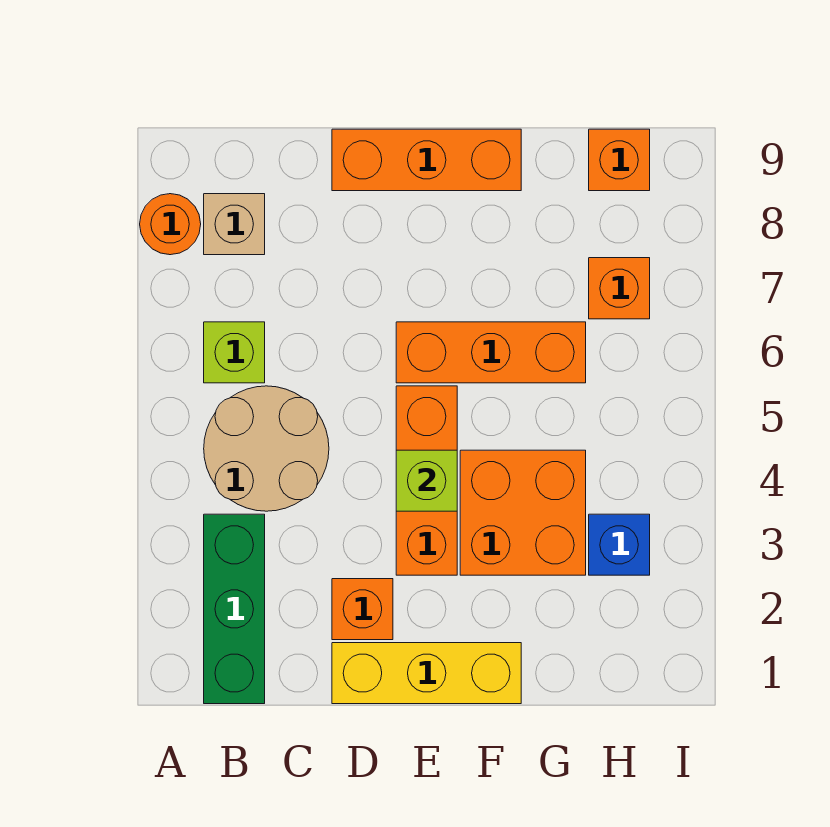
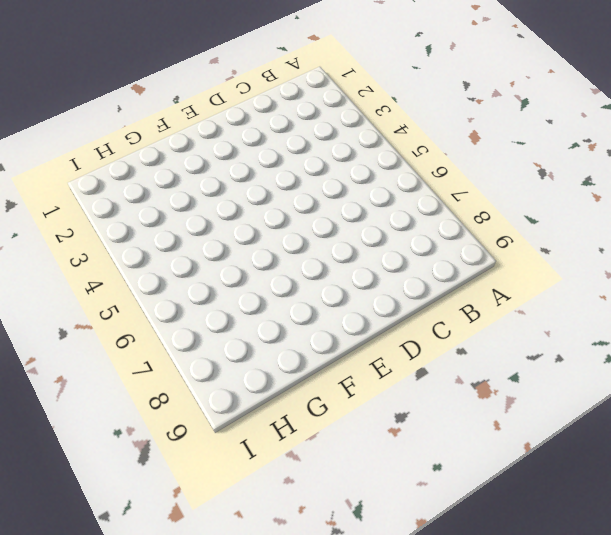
none -> orange round brick A8 level 1
none -> green brick B1:B3 level 1
none -> tan round brick B4:C5 level 1

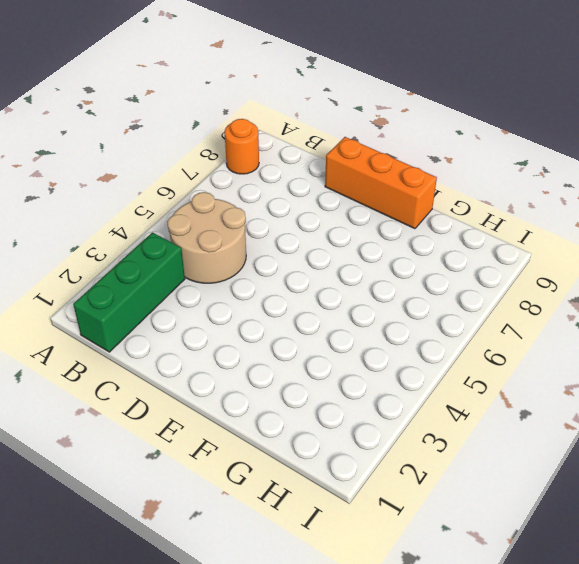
none -> lime brick B6 level 1
none -> tan brick B8 level 1
none -> yellow brick D1:F1 level 1

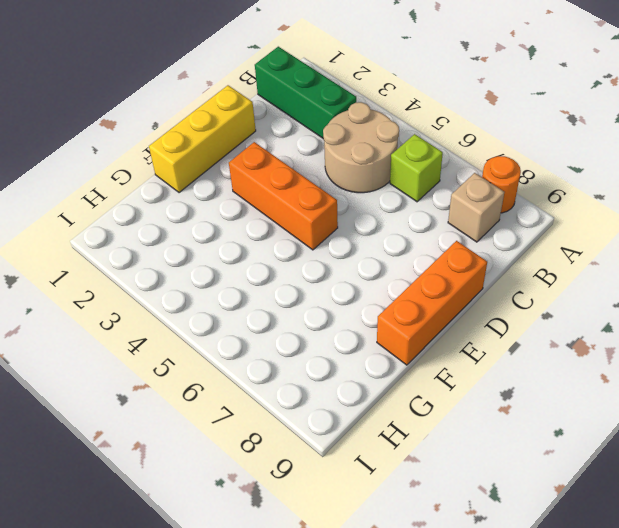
none -> orange brick D2 level 1
none -> orange brick E6:G6 level 1
none -> orange brick F3:G4 level 1

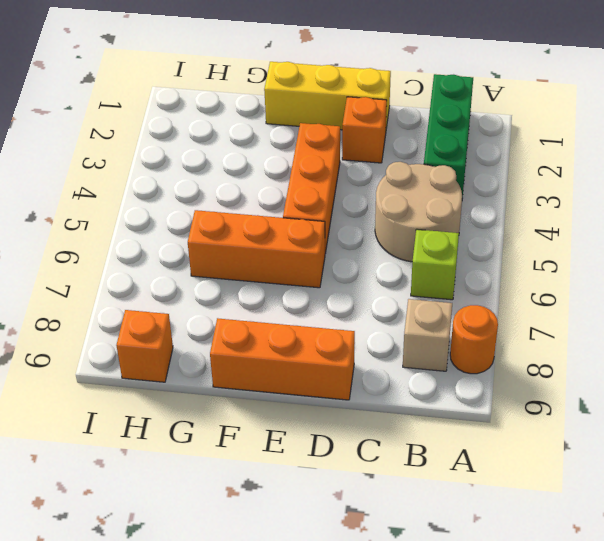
none -> orange brick F3:G4 level 1
none -> blue brick H3 level 1
none -> orange brick H7 level 1

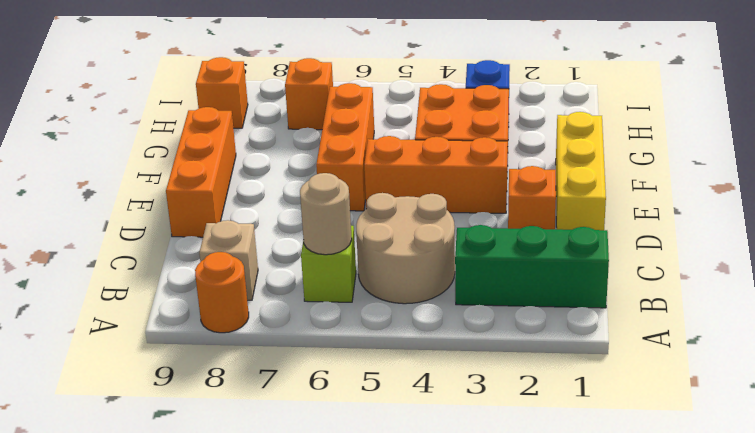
tan round brick B6 level 2 -> none
none -> lime brick E4 level 2

